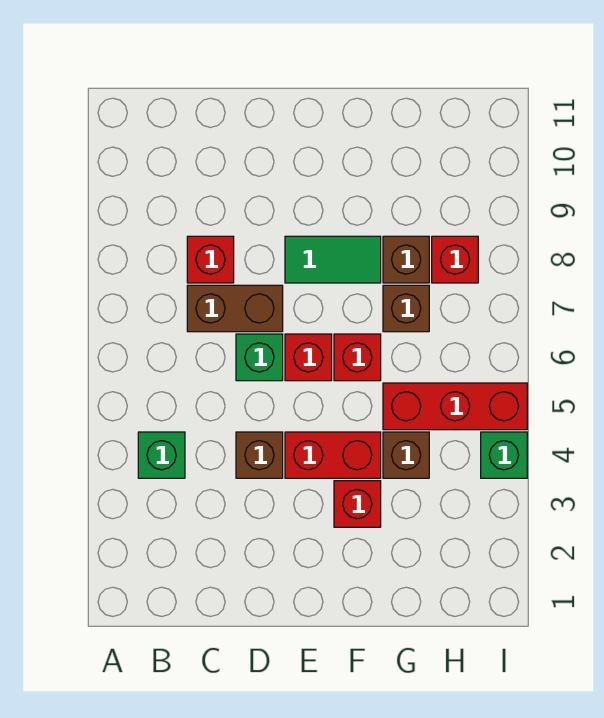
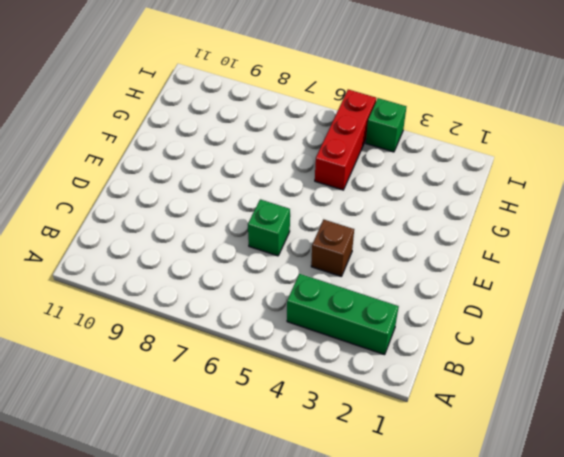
green brick B2:B4 level 1 -> green brick B4 level 1
none -> brown brick C7:D7 level 1
none -> red brick C8 level 1
none -> red brick E4:F4 level 1

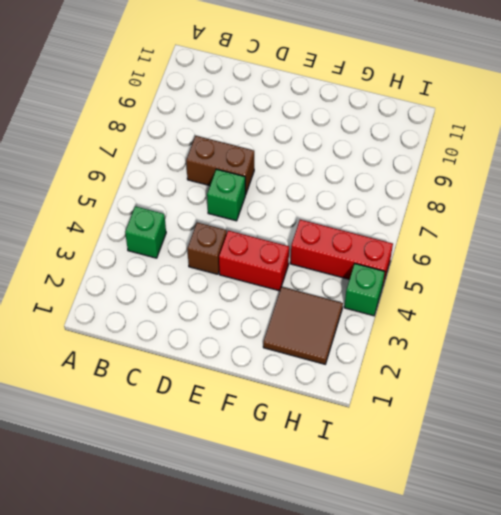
brown tile G2:H3 level 1 -> none
none -> red brick C8 level 1
none -> red brick E6 level 1
none -> green tile E8:F8 level 1

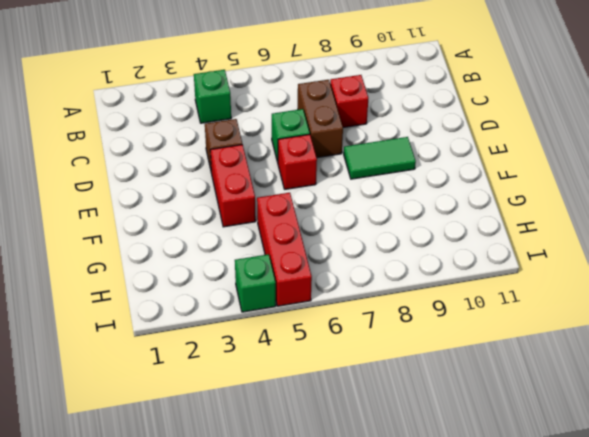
green tile E8:E9 level 1 -> green tile E8:F8 level 1
none -> red brick F3 level 1
none -> red brick F6 level 1
none -> brown brick G4 level 1

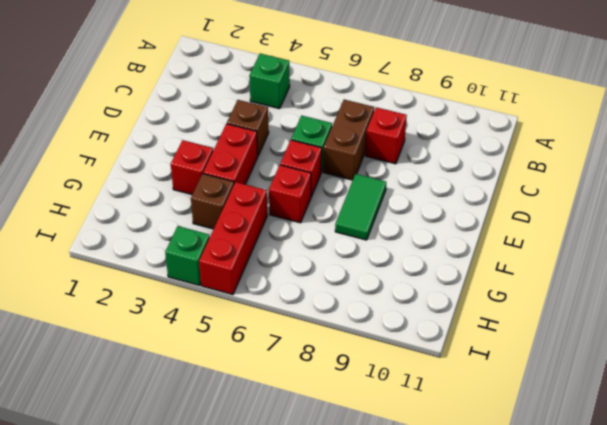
none -> brown brick G7 level 1
none -> brown brick G8 level 1
none -> red brick H8 level 1

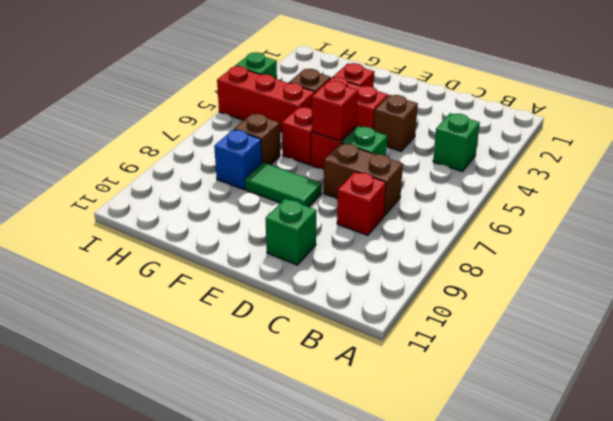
green brick D10 level 1 -> none
red brick E6 level 2 -> red brick H8 level 1
blue brick G8 level 1 -> brown brick G8 level 1

